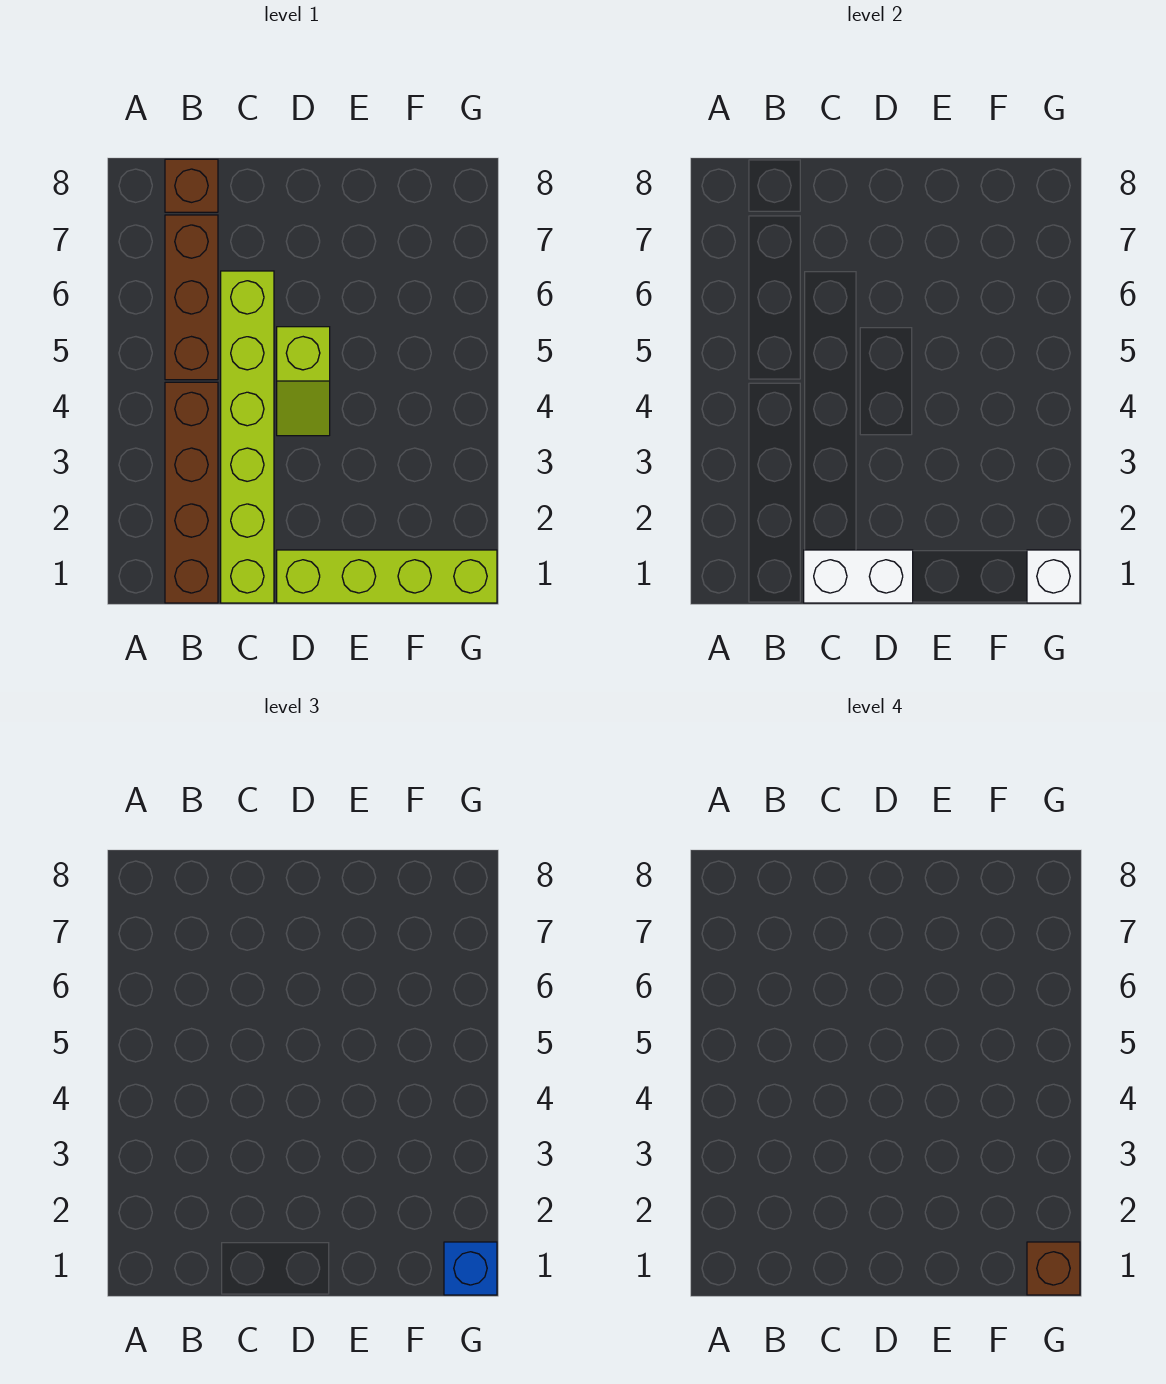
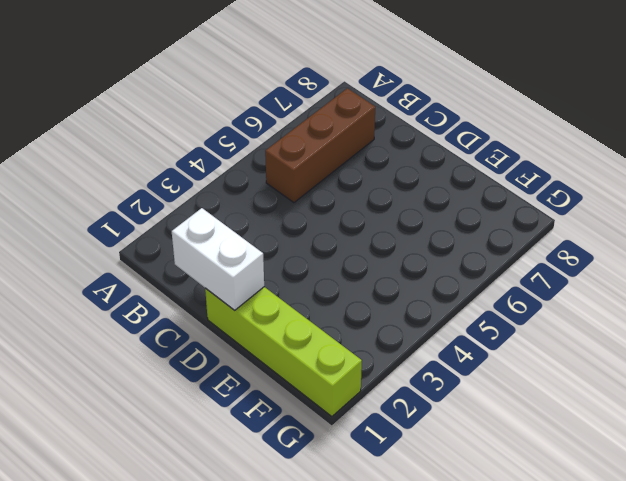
none -> brown brick B1:B4 level 1
none -> brown brick B8 level 1

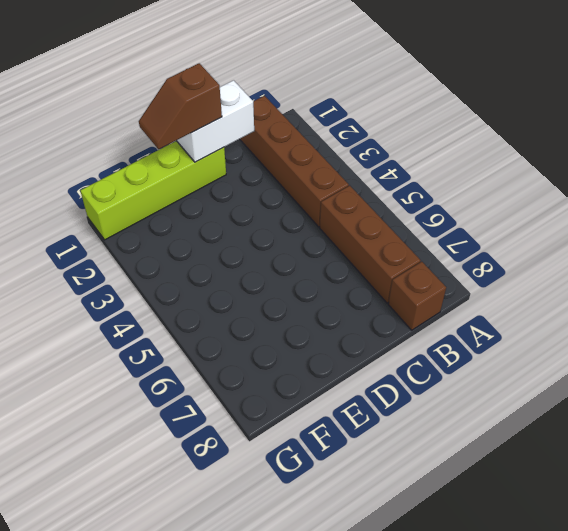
brown slope D1:E1 level 3 top D -> none
none -> lime brick C1:C6 level 1
none -> lime slope D4:D5 level 1 top 5

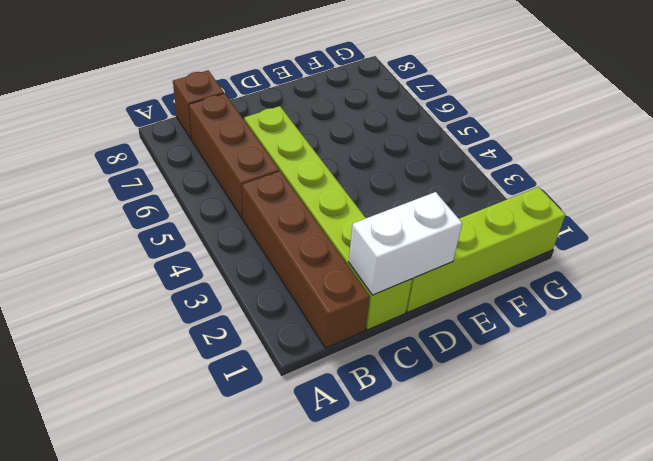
none -> lime slope D4:D5 level 1 top 5
none -> white brick G1 level 2

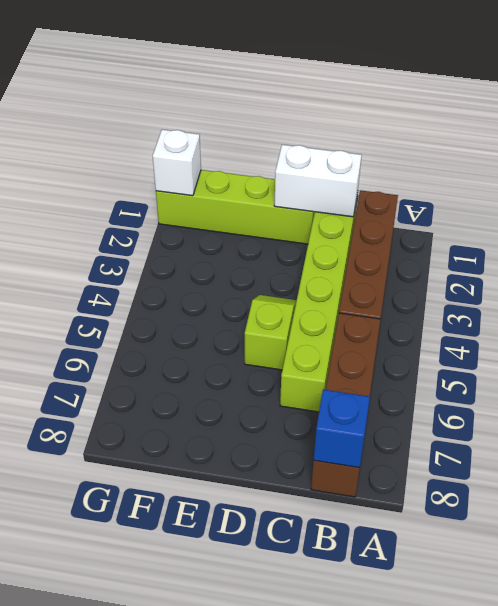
blue brick B8 level 2 -> blue brick G1 level 3
none -> brown brick G1 level 4

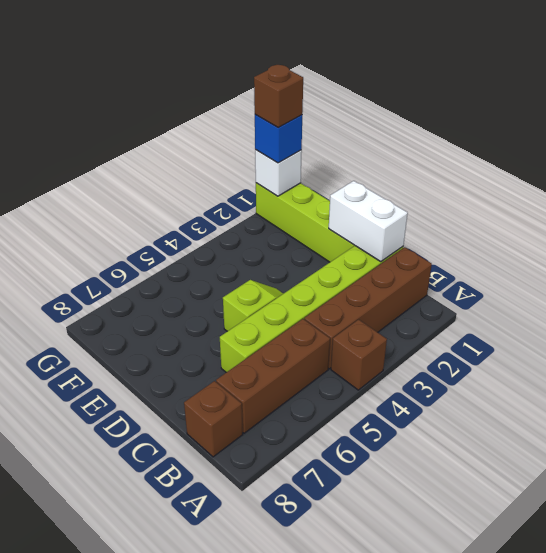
brown brick A4 level 1 -> none

